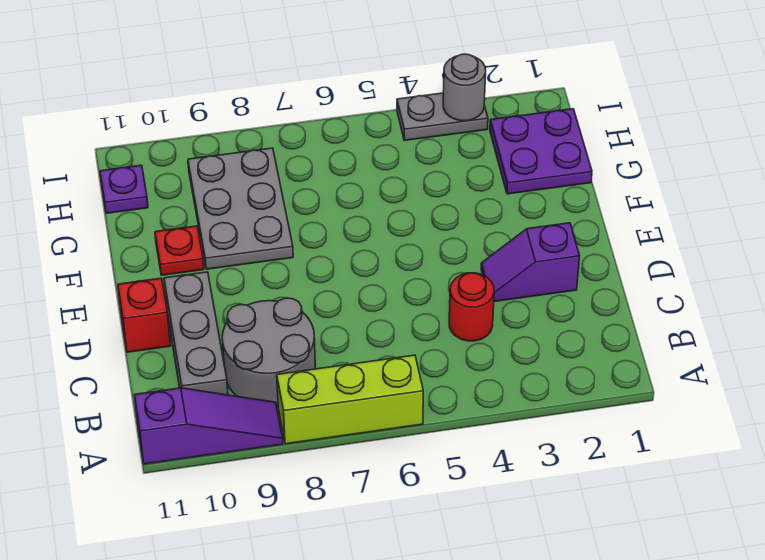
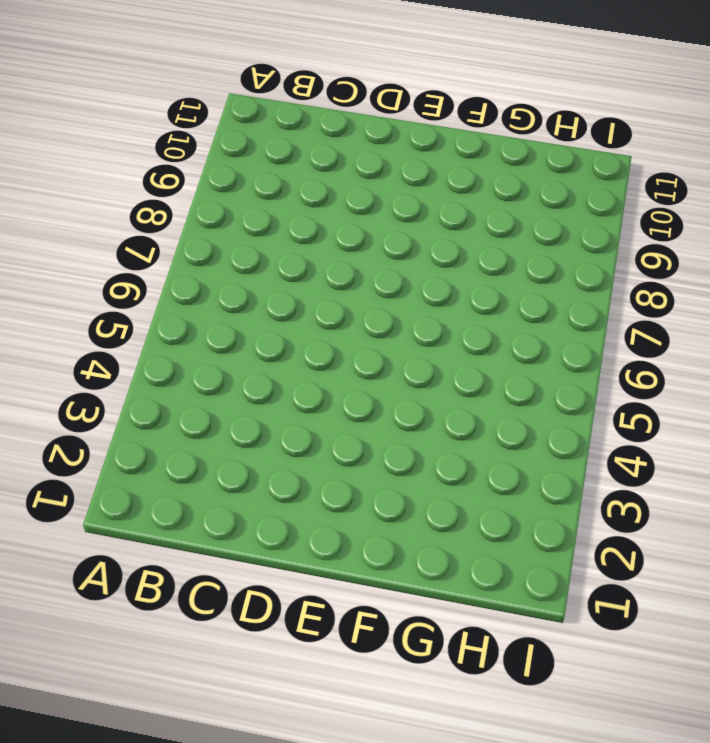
none -> lime brick A6:A8 level 1
none -> purple slope A9:A11 level 1 top 11
none -> grey round brick B8:C9 level 1

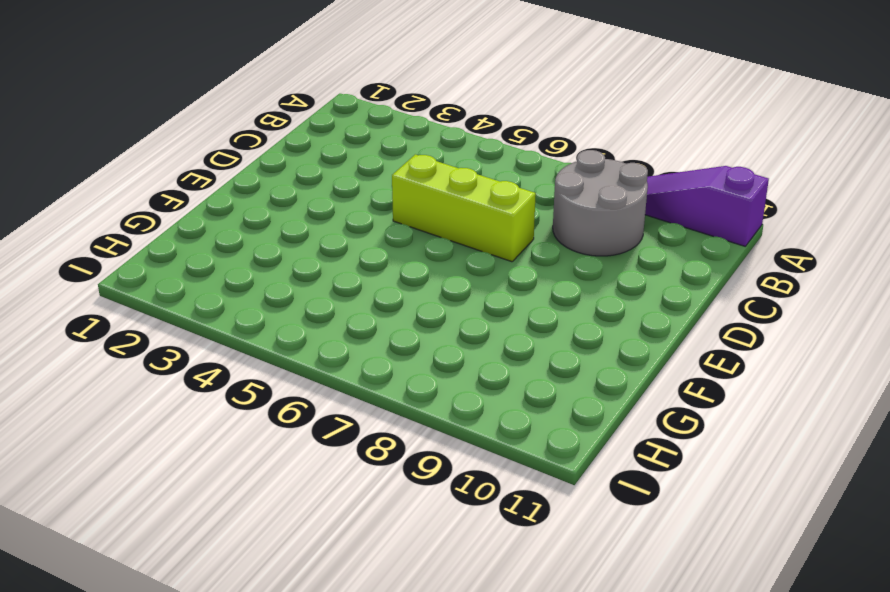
lime brick D5:D7 level 1 -> lime brick A6:A8 level 1
none -> grey brick B10:D10 level 1
none -> red round brick C4 level 1
none -> purple slope D2:D3 level 1 top 2

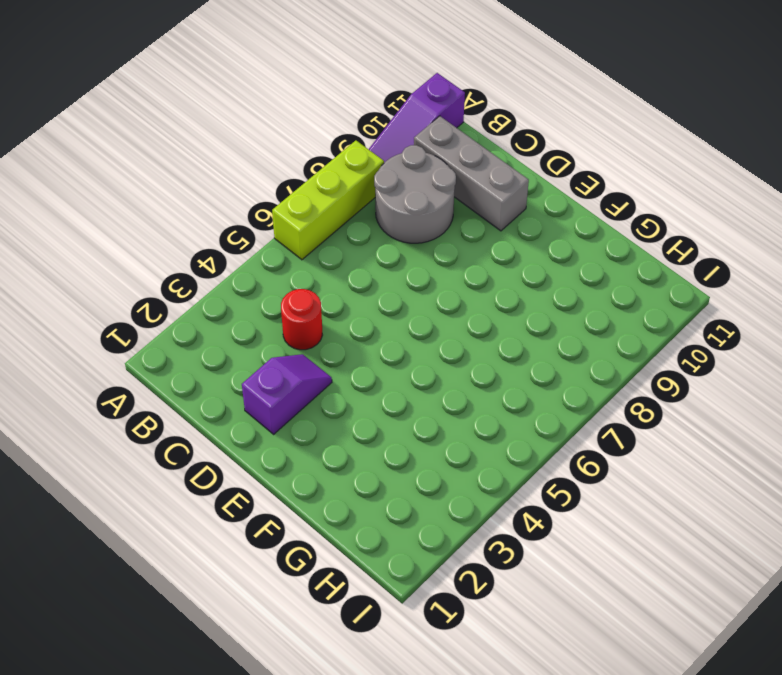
none -> red brick D11 level 1
none -> grey plate F8:H9 level 1
none -> red plate F10 level 1

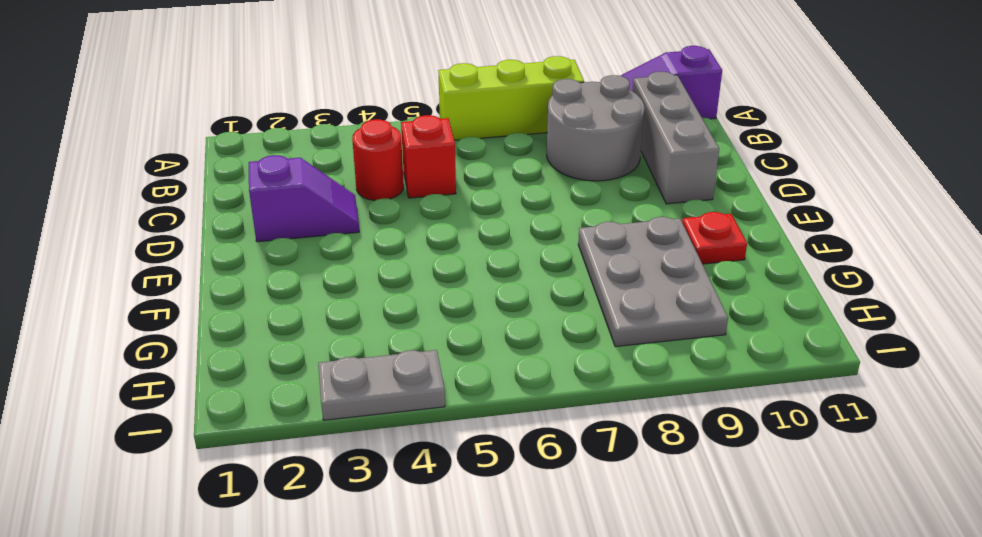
red brick C5 level 1 -> red brick D11 level 1
none -> purple plate G1:H2 level 1
none -> purple plate H11 level 1
none -> grey round brick I3 level 2

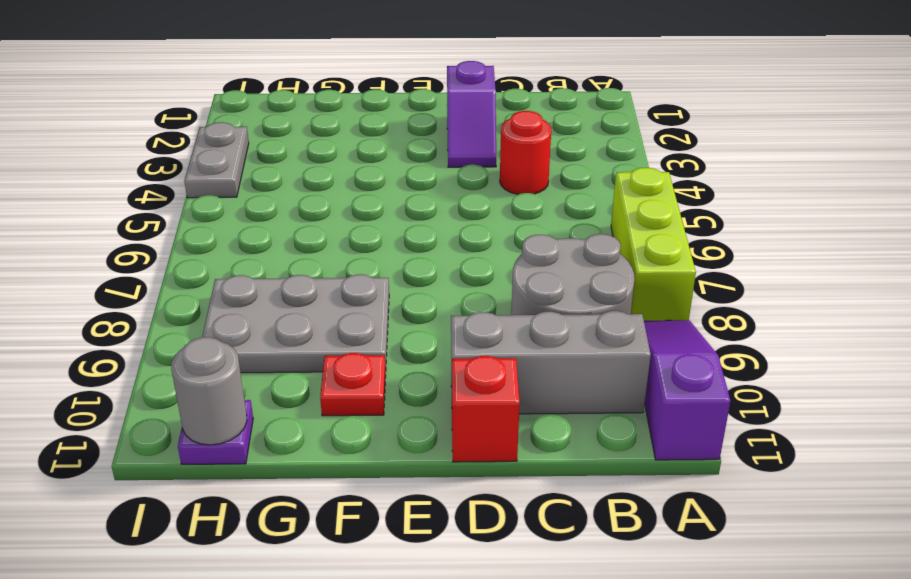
grey round brick H11 level 2 -> grey round brick I3 level 2
none -> purple plate G1:H2 level 1

